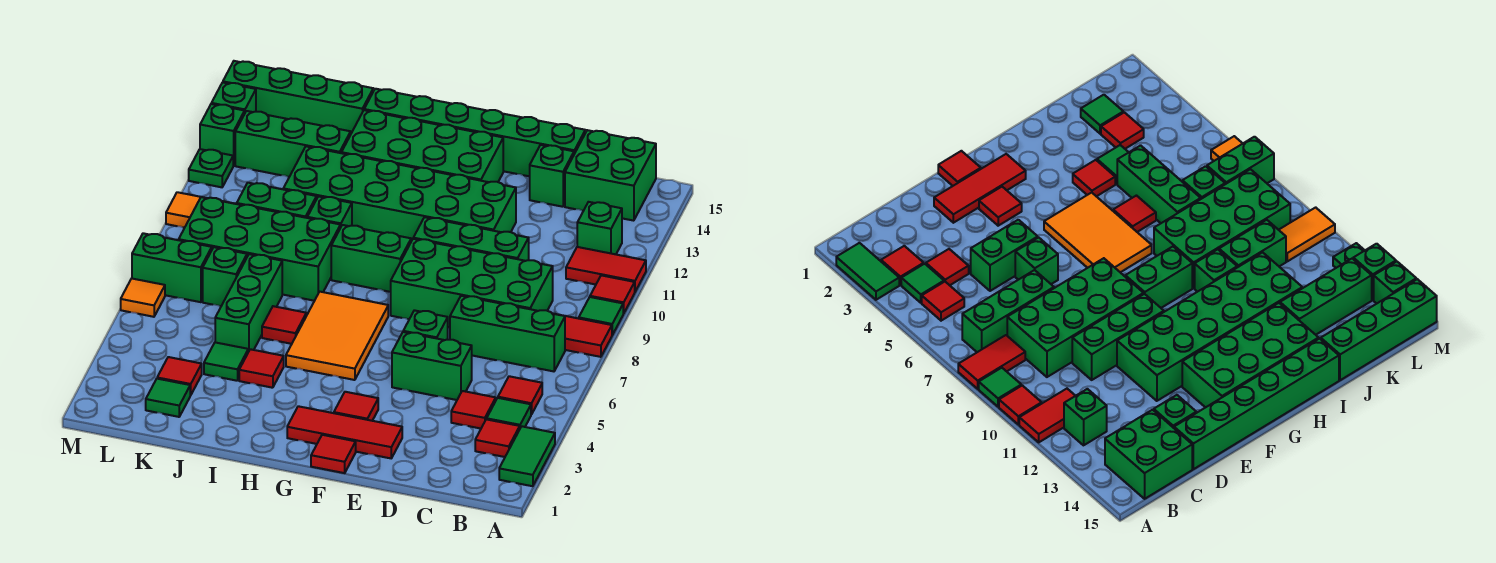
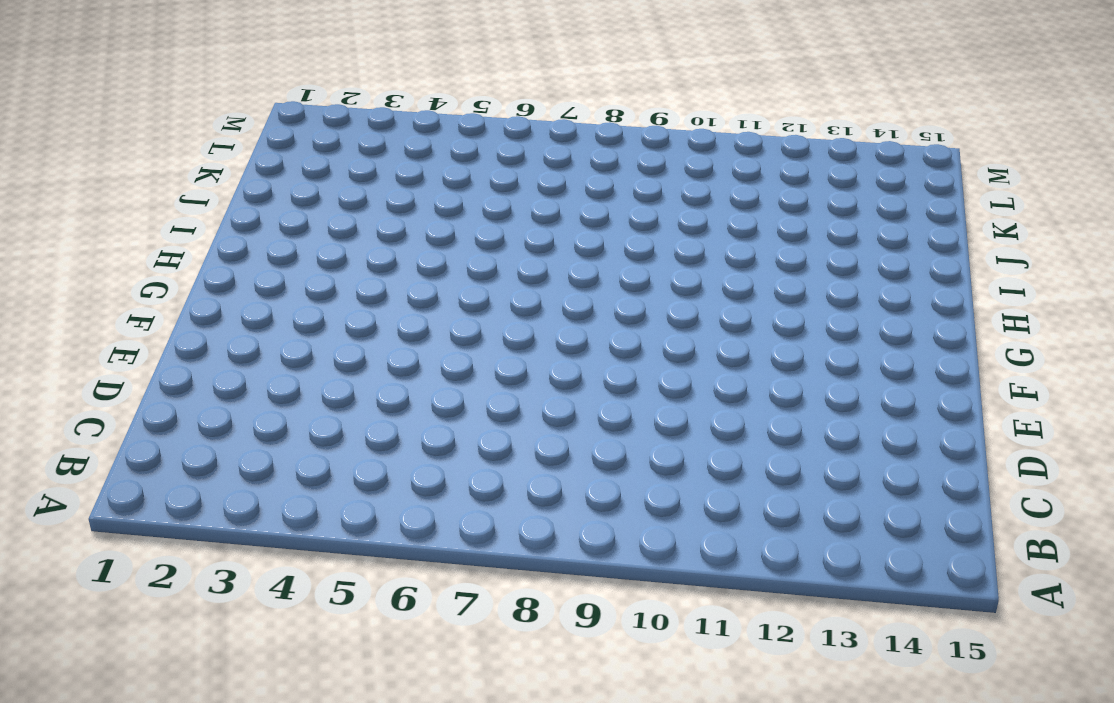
none -> green tile A2:A3 level 1
none -> red tile A8:B8 level 1
none -> green tile A9 level 1
none -> red tile A10 level 1

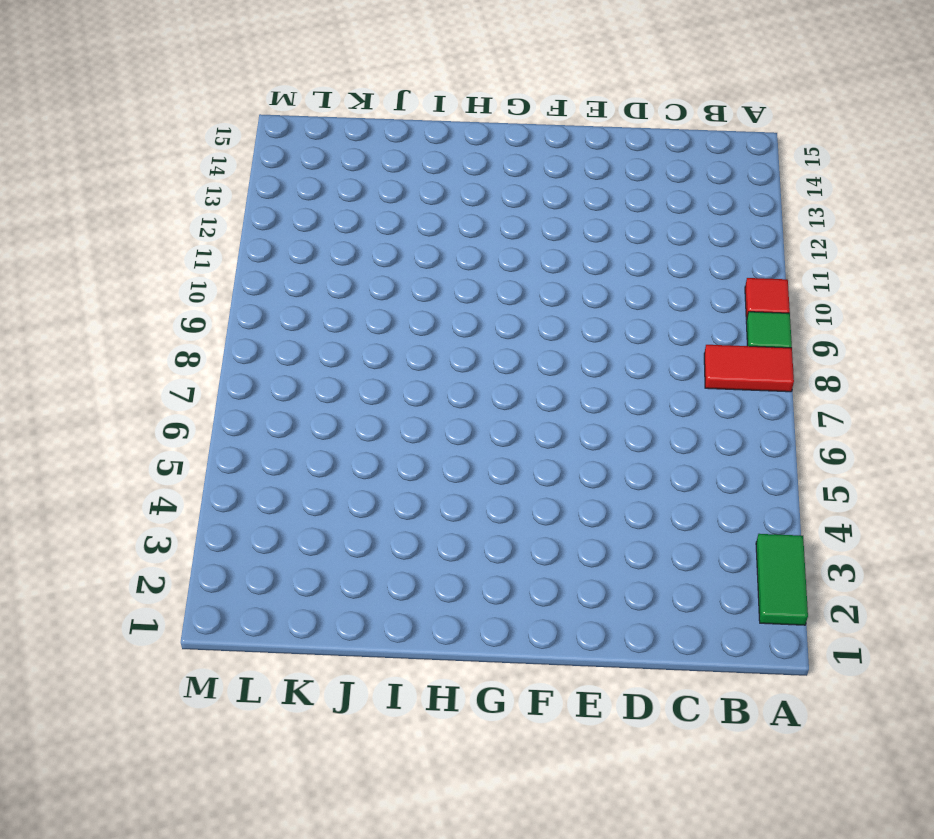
none -> red tile A11:B11 level 1
none -> red tile B3 level 1
none -> green tile B4 level 1
none -> red tile B5 level 1

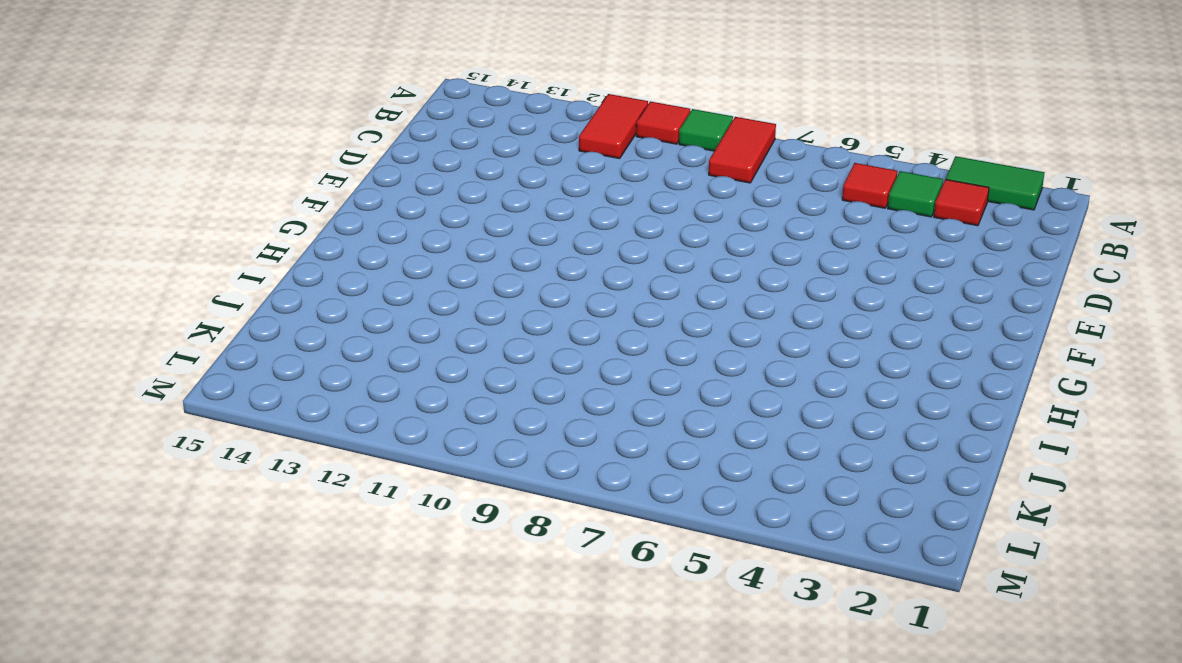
none -> green brick B7:D7 level 1
none -> green brick B12 level 1
none -> green brick B14:C15 level 1
none -> red tile C4 level 1

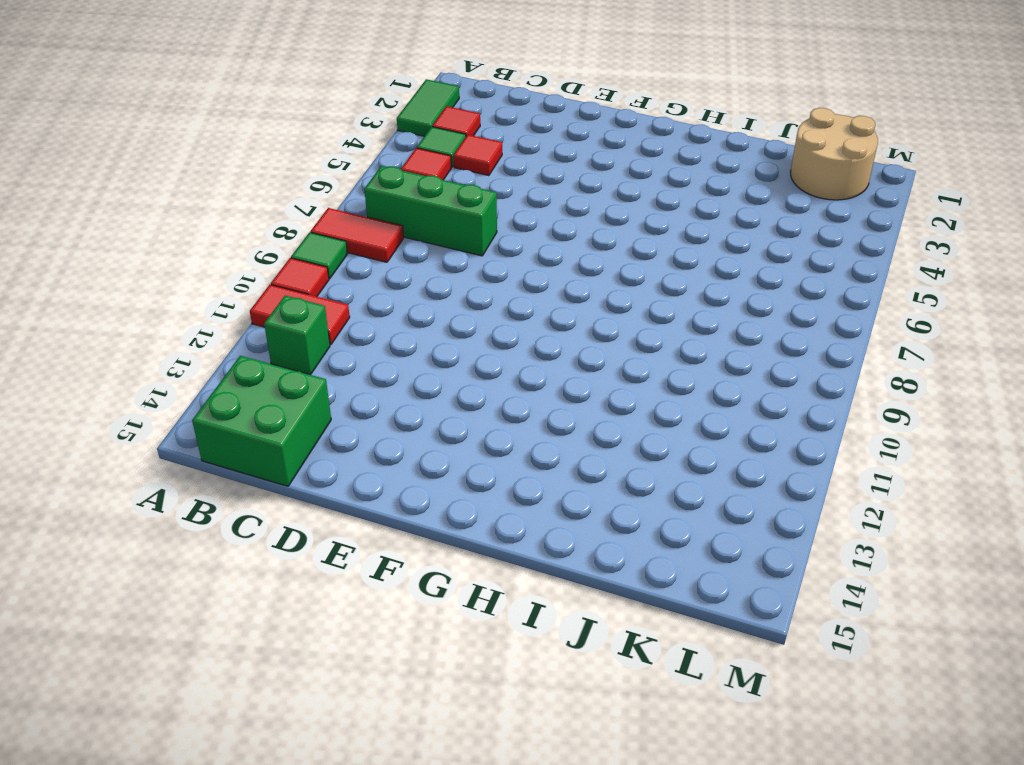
tan round brick K1:L2 level 1 -> green tile K2 level 1
none -> green brick C8:F9 level 1
none -> green brick D5:E5 level 1
none -> green brick D10:F10 level 1
none -> green brick D14 level 1

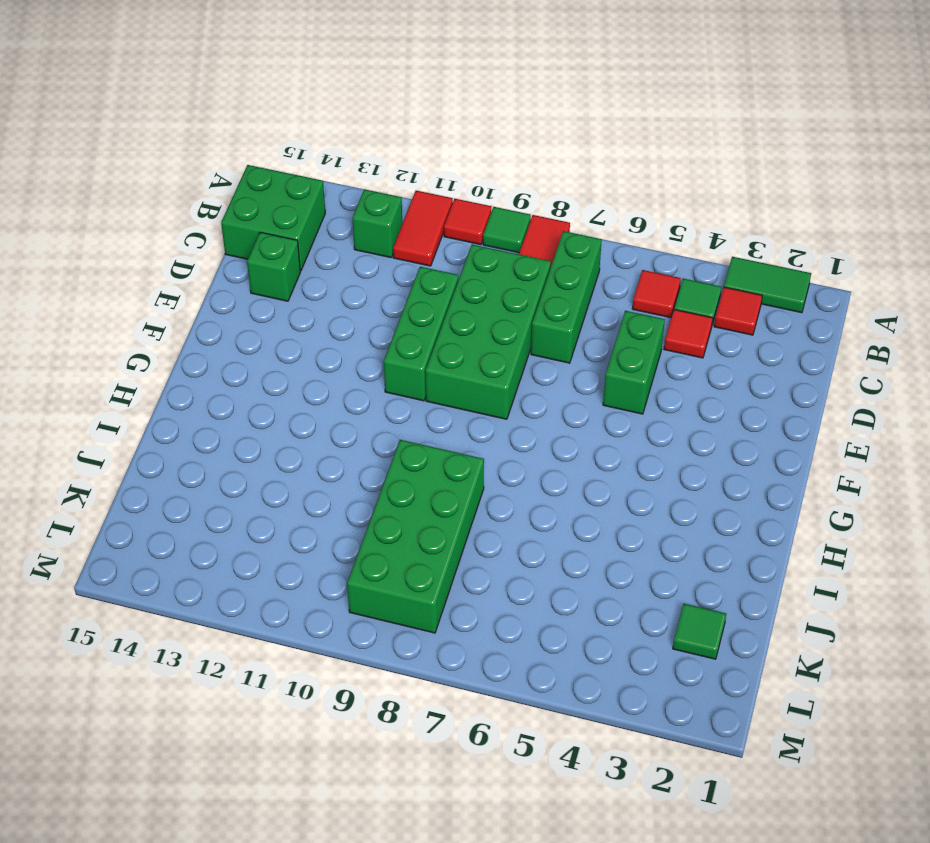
none -> green brick D15:I15 level 1
none -> red tile E2:G2 level 1
none -> green brick E6 level 1
none -> green brick E11:J12 level 1

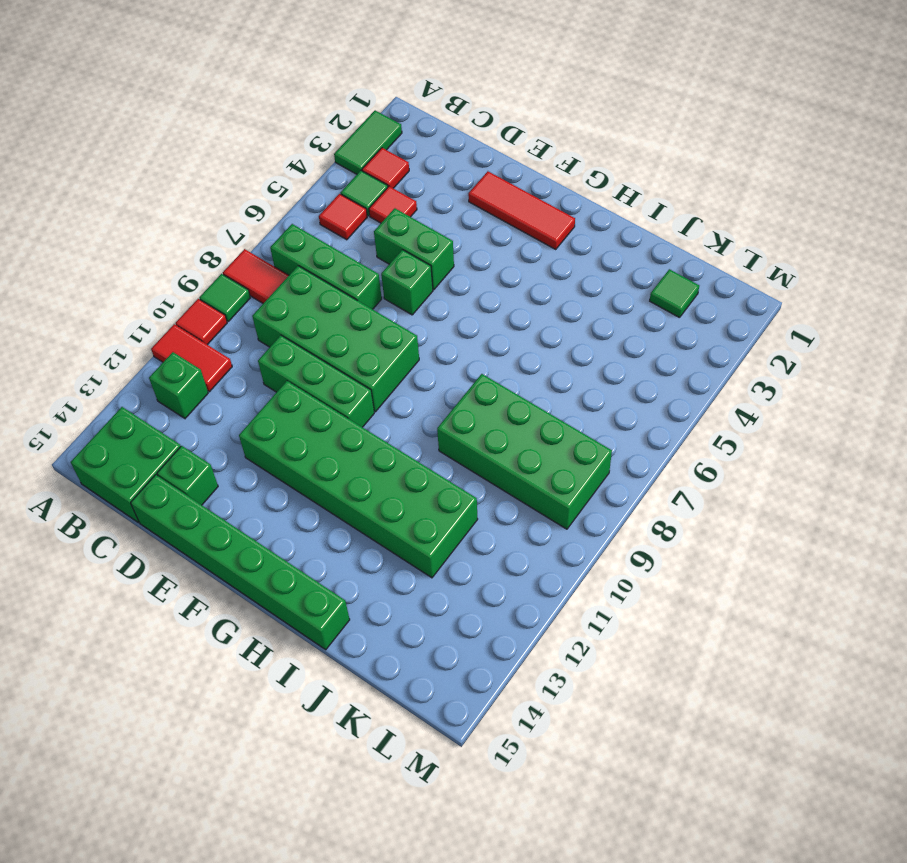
none -> red tile F1 level 1
none -> red tile F3 level 1
none -> green brick F13:I14 level 1
none -> orange tile G5:H7 level 1

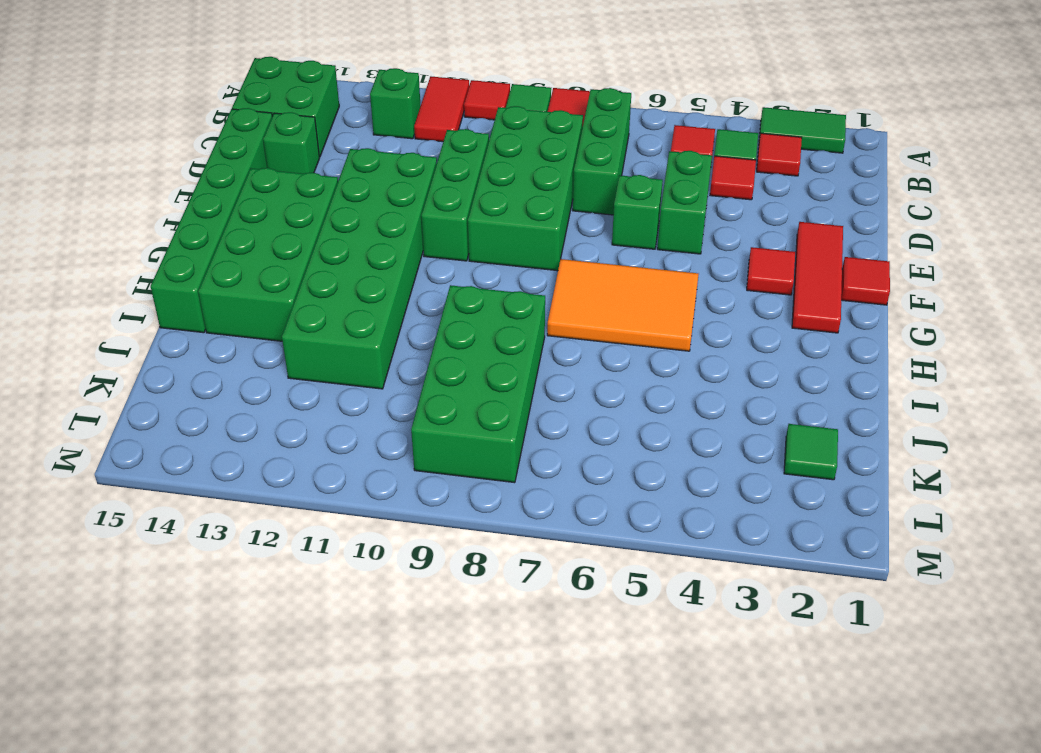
none -> green brick G9:H9 level 1
none -> red tile I4 level 1
none -> red tile I6 level 1
none -> green brick I10 level 1

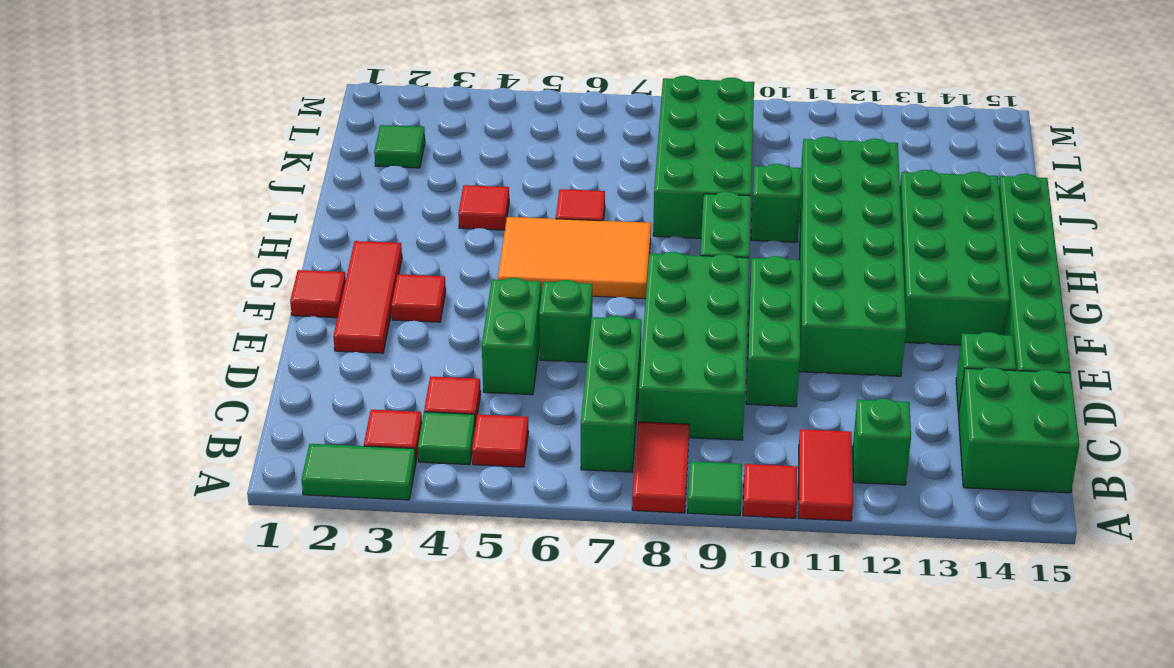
none -> green tile J4 level 1
none -> green brick J5:J7 level 1
none -> green brick J10:K10 level 1
none -> green brick J13:L13 level 1

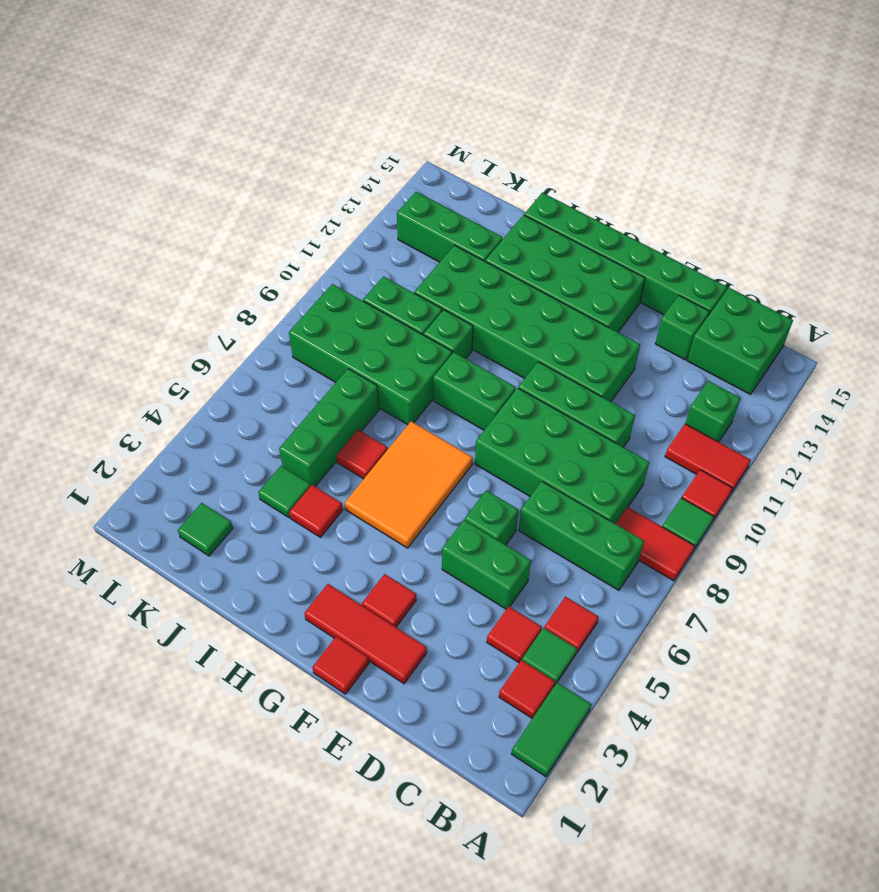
none -> green brick J15:M15 level 1
none -> red tile K3 level 1
none -> green brick K7 level 1
none -> green brick L7:M7 level 1

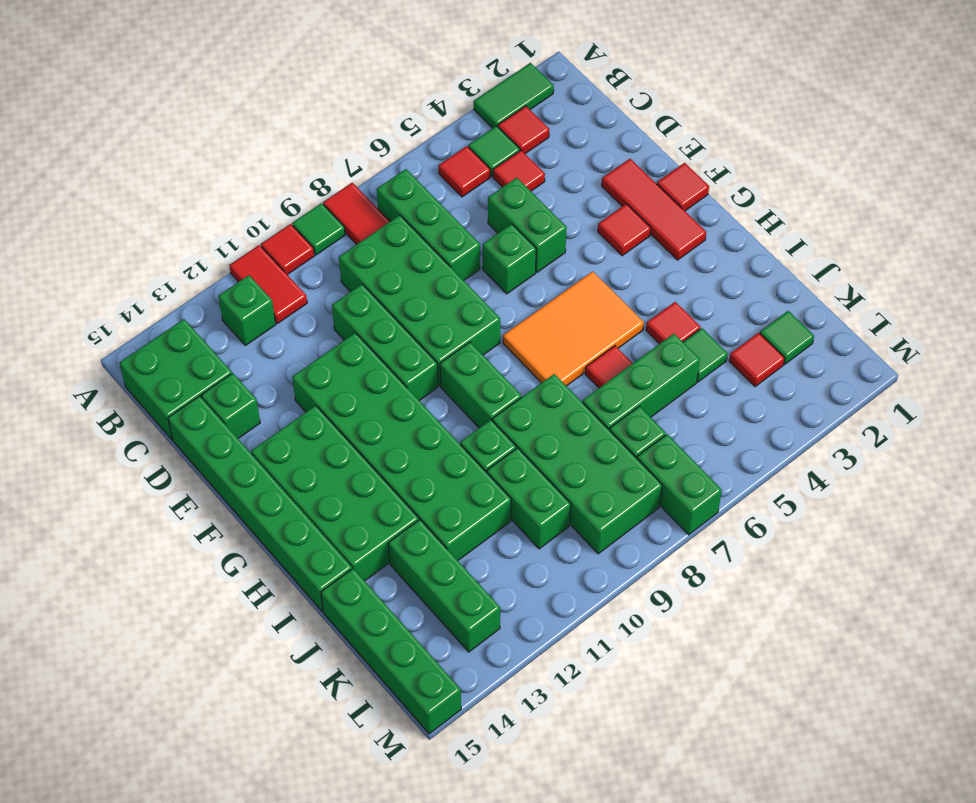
none -> orange tile L10:M10 level 1
none -> orange tile M6 level 1
none -> green plate M12 level 1
none -> green brick M13 level 1

